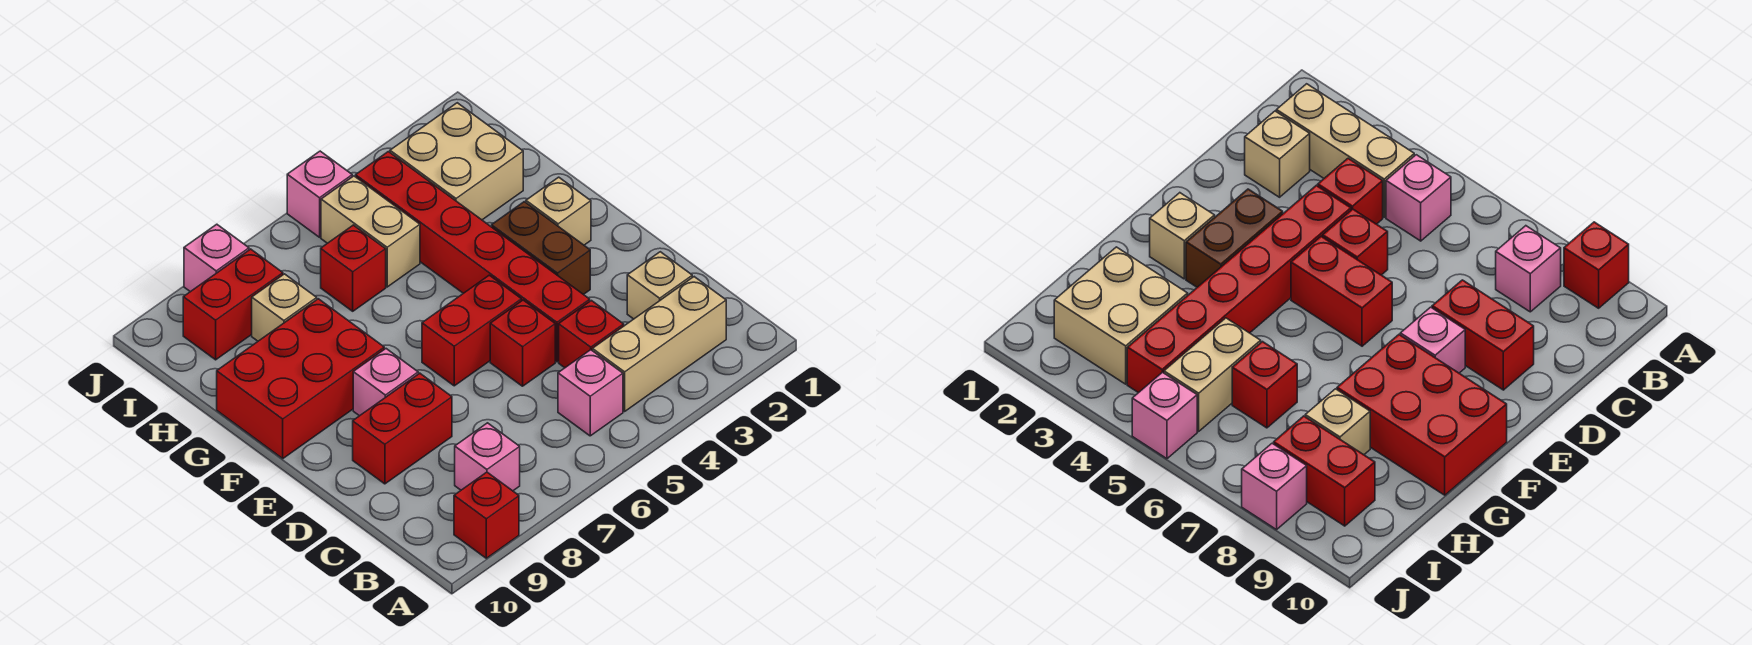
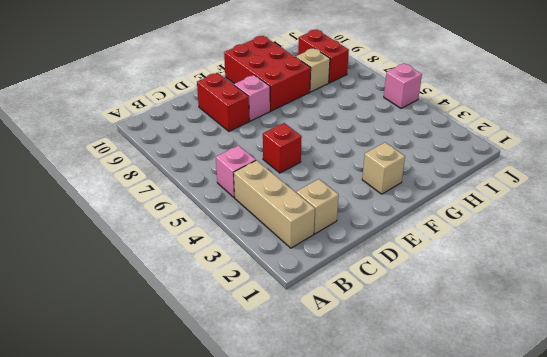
none -> red brick A9 level 1
none -> pink brick B8 level 1
none -> red brick C4 level 1

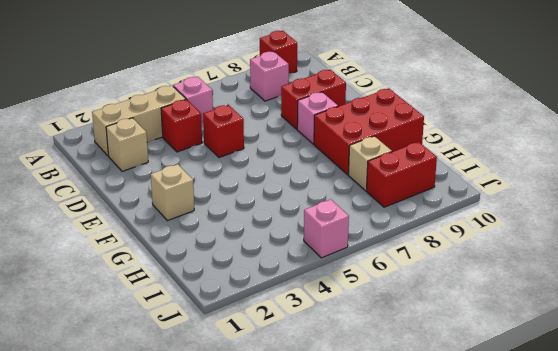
none -> red brick D4:I4 level 1
none -> brown brick E3:F3 level 1
none -> red brick E5:E6 level 1

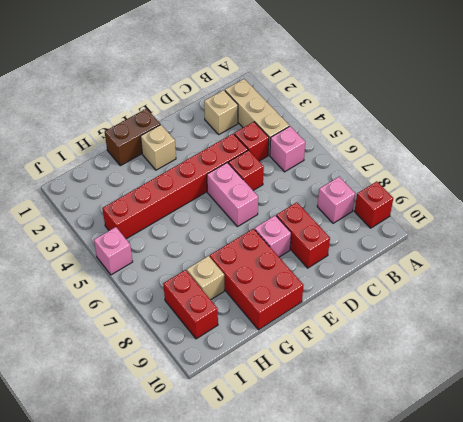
pink brick E5:E6 level 1 -> red brick E5:E6 level 1
brown brick F1:G1 level 1 -> brown brick E3:F3 level 1
none -> tan brick H2:I3 level 1
none -> tan brick H5:I5 level 1
none -> red brick H6 level 1

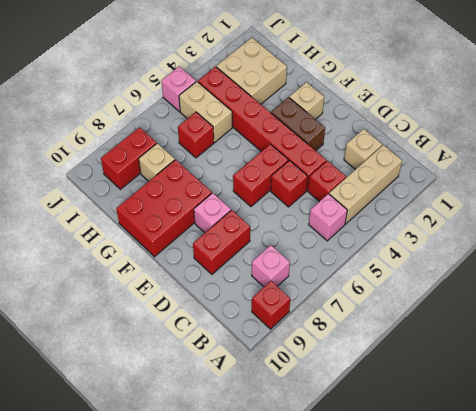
none -> pink brick J8 level 1

